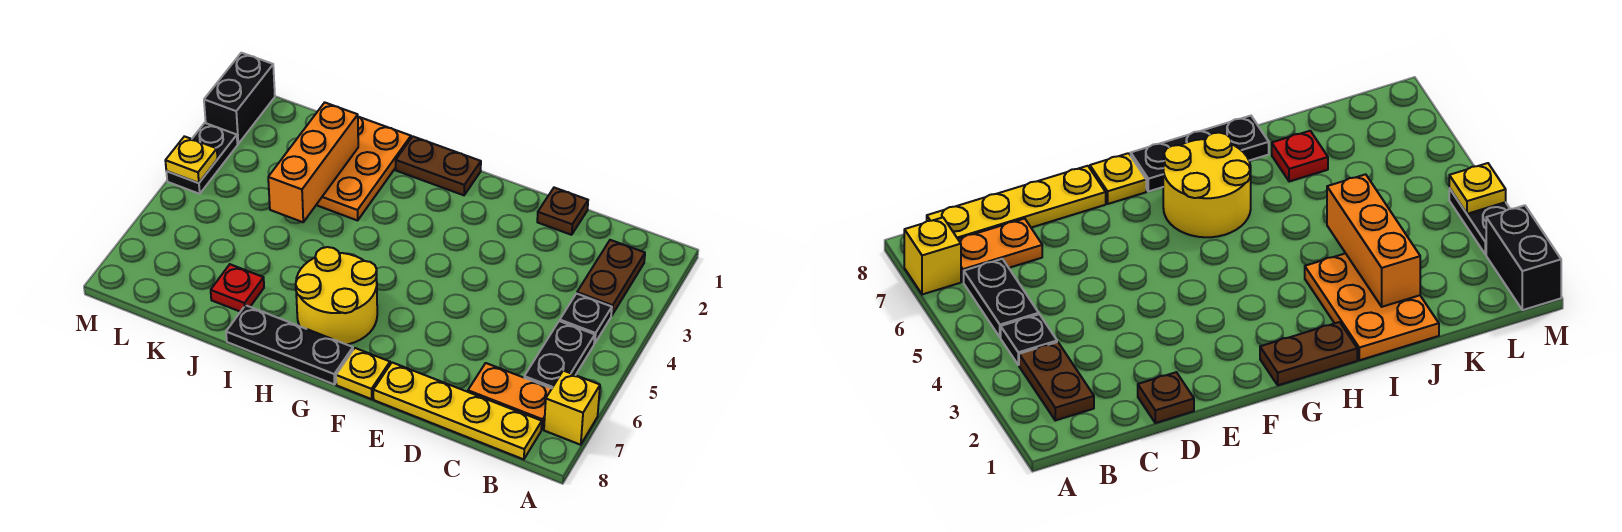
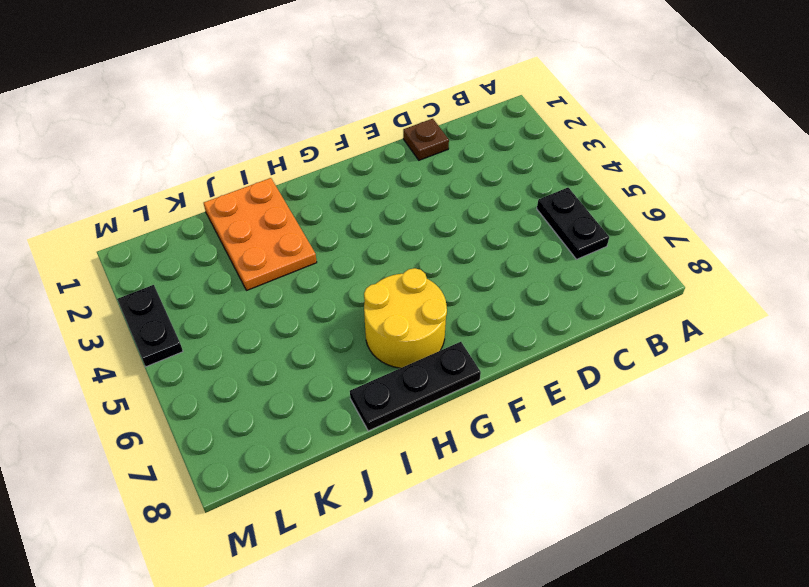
none -> yellow brick A7 level 1
none -> brown plate B2:B3 level 1
none -> black plate B4 level 1

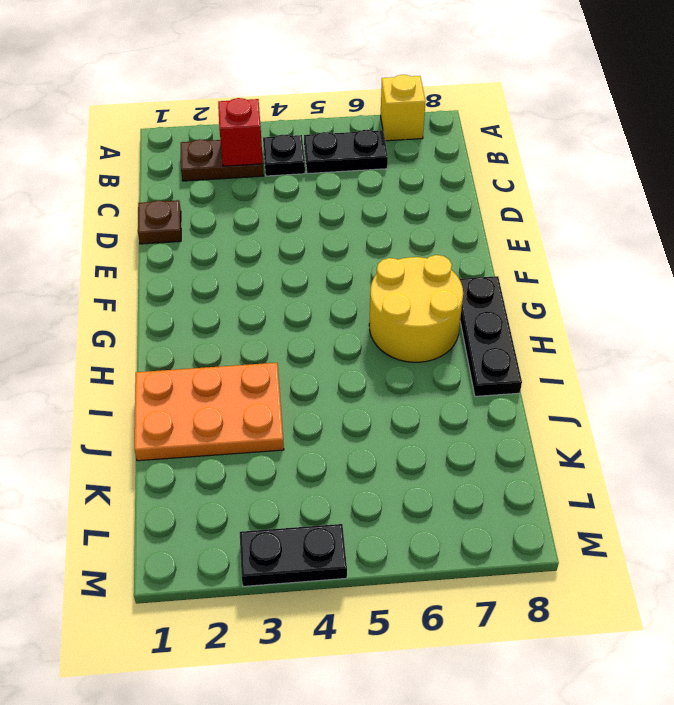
red brick B3 level 2 -> none
none -> orange plate B7:C7 level 1
none -> yellow plate B8:E8 level 1
none -> yellow plate F8 level 1

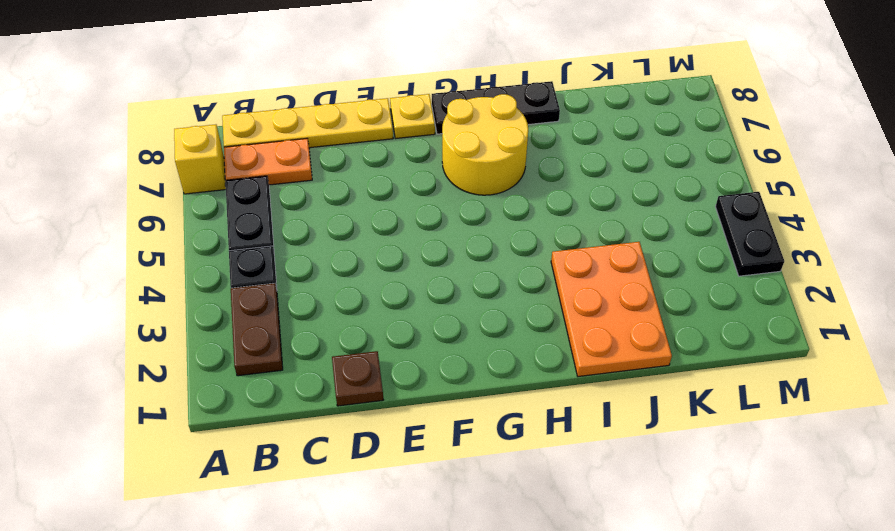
none -> brown plate G1:H1 level 1
none -> red plate J7 level 1
none -> black brick M1:M2 level 1

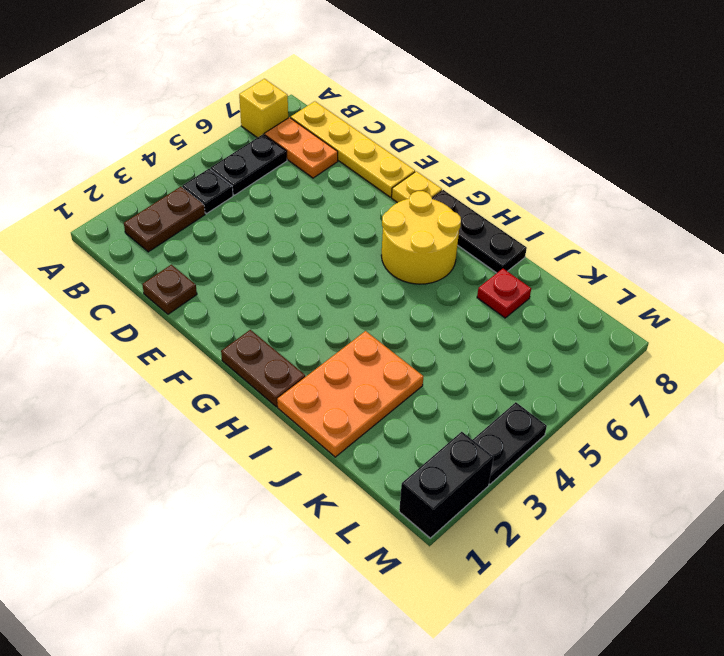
none -> orange brick J2:J4 level 2
none -> yellow plate M4 level 2

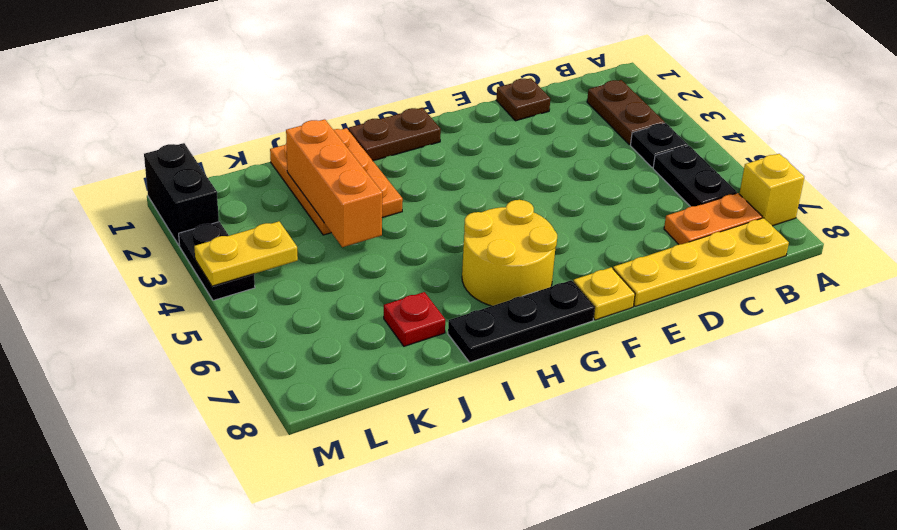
yellow plate L4:M4 level 2 -> yellow plate M4 level 2

